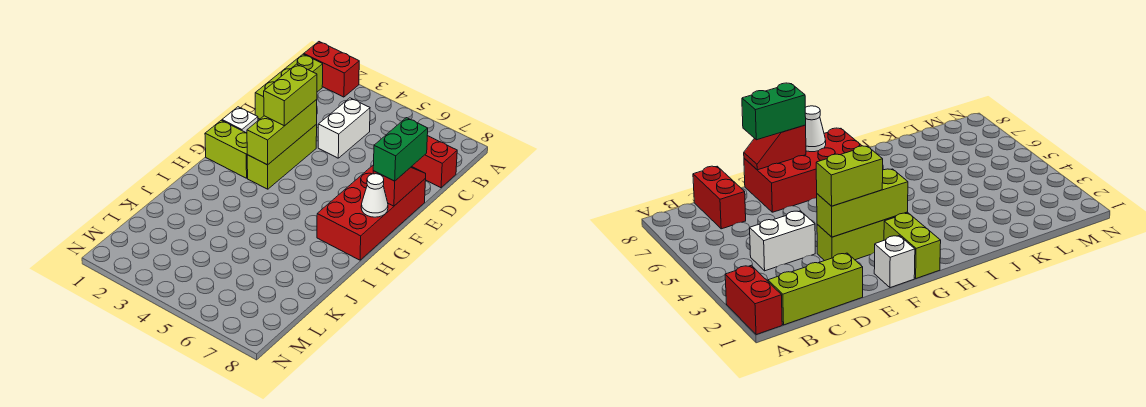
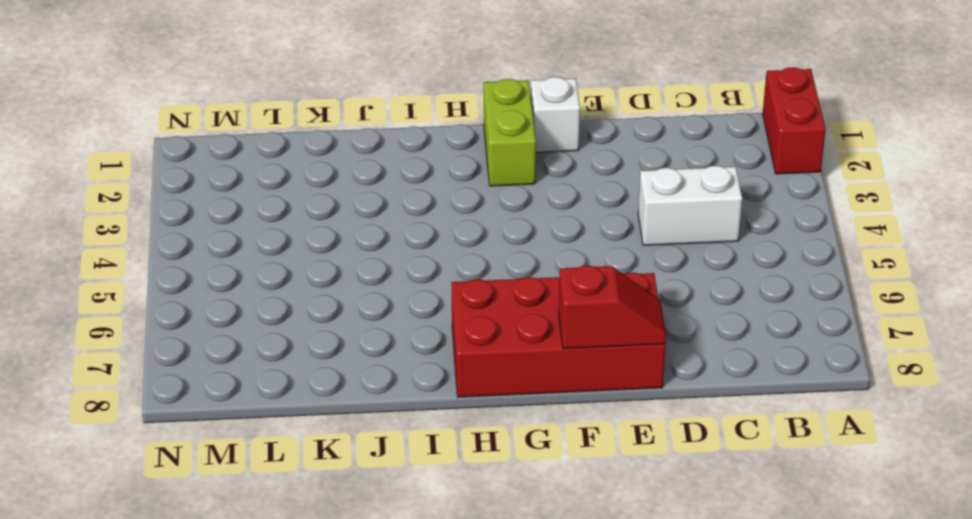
none -> lime brick B1:D1 level 1
none -> red brick C7:C8 level 1
none -> lime brick E3:G3 level 1

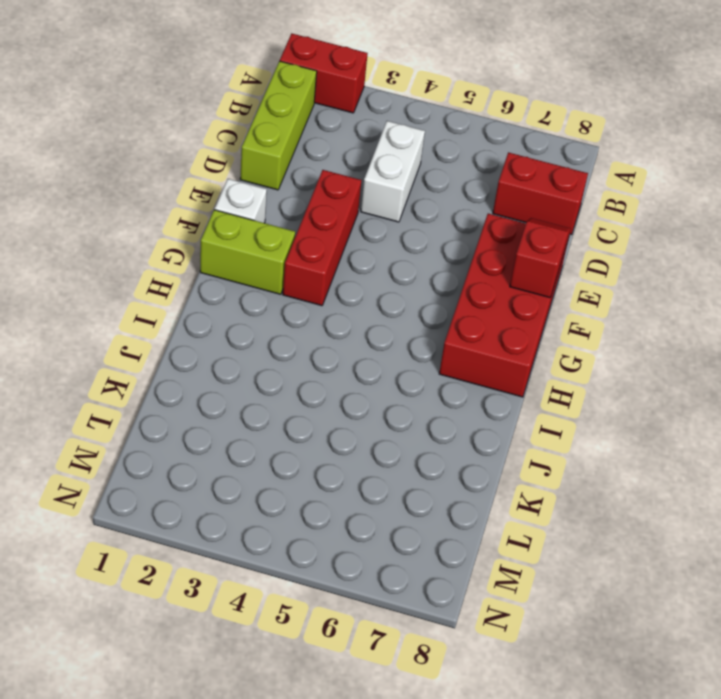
red brick E3:G3 level 1 -> lime brick E3:G3 level 1
none -> lime brick E3:G3 level 2
none -> white cone G8 level 2
none -> lime brick E3:F3 level 3

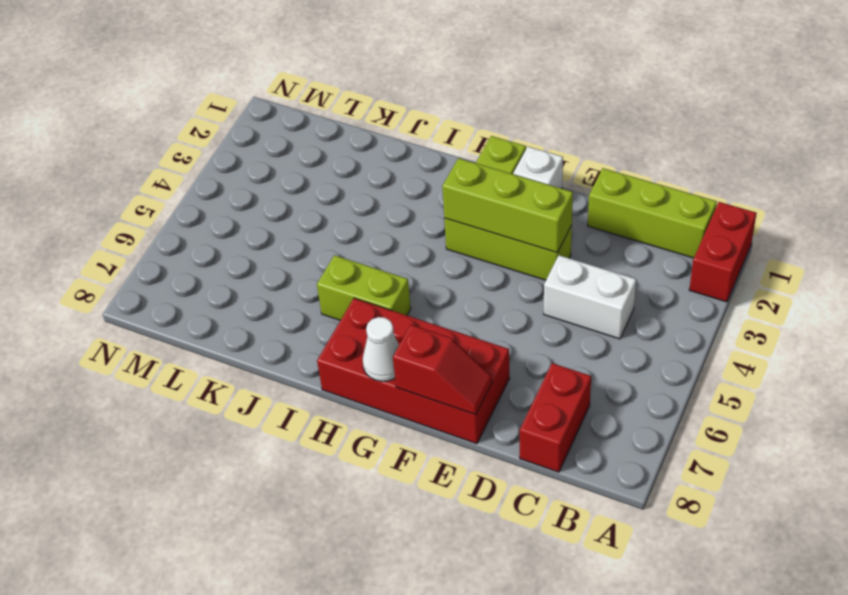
lime brick H6:I6 level 1 -> lime brick E3:F3 level 3
none -> green brick E8:F8 level 3

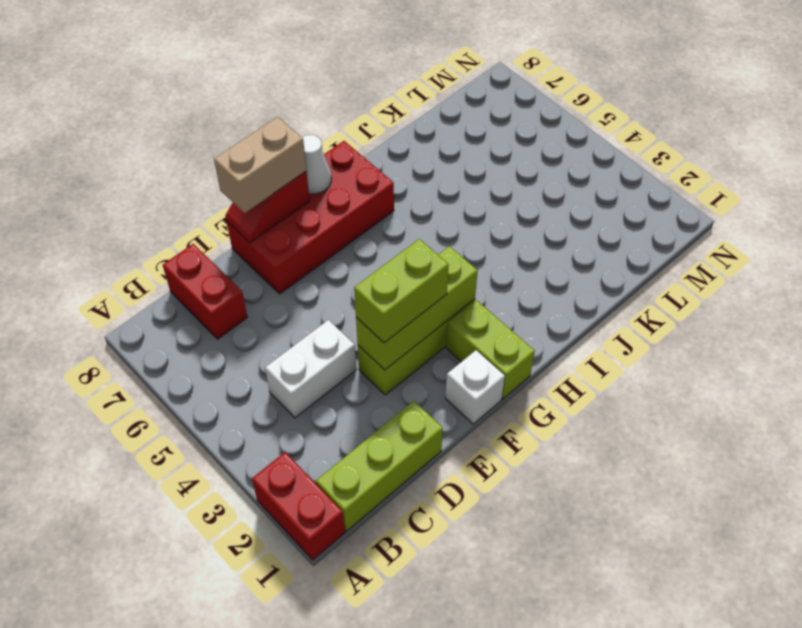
tan brick E8:F8 level 3 -> green brick E8:F8 level 3

